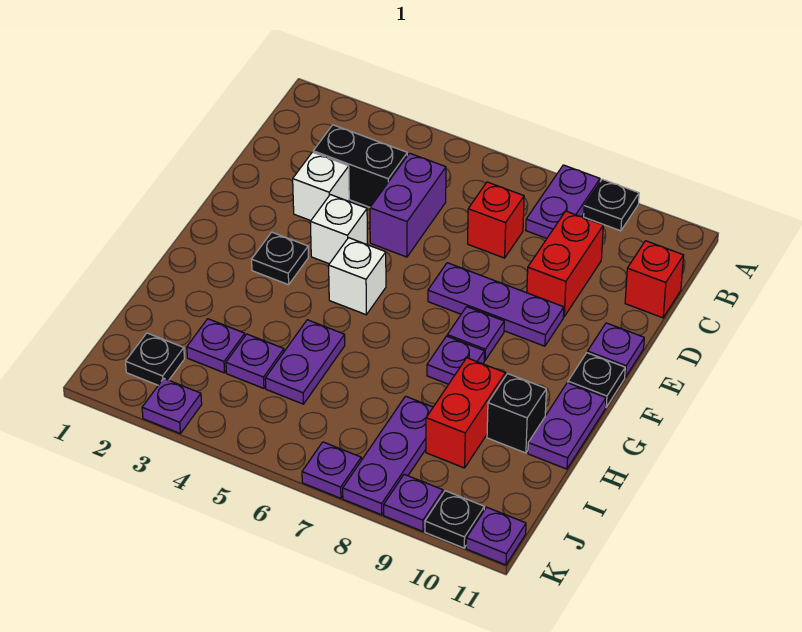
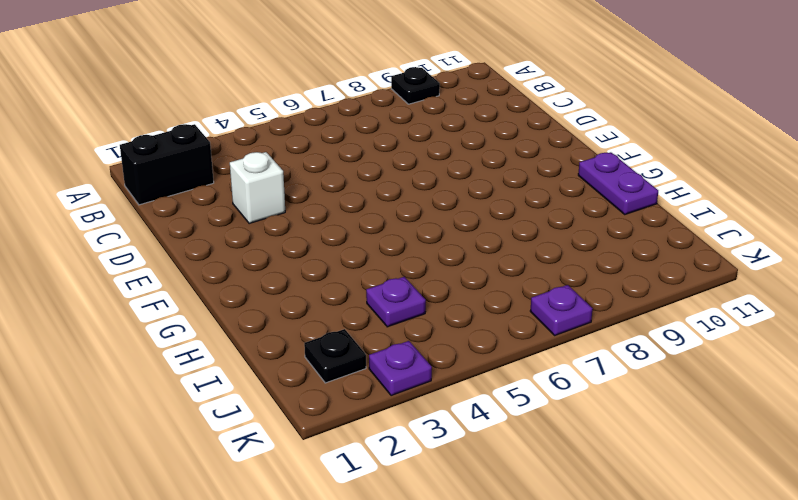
black brick B1:B2 level 1 -> black brick C3:C4 level 1
none -> purple plate A8:B8 level 1
none -> purple brick C5:D5 level 1
none -> red brick C7 level 1

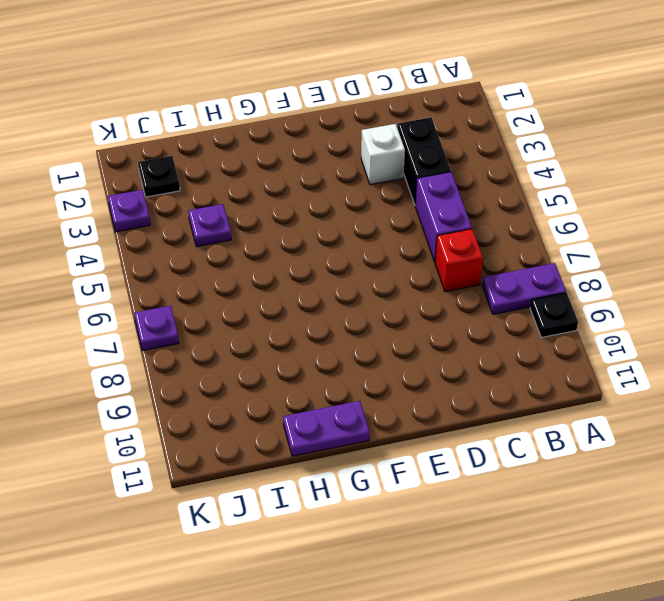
purple brick C5:C6 level 1 -> purple brick C5:D5 level 1
none -> red brick C9:D9 level 1
none -> red brick C11 level 1
none -> white brick E4 level 1

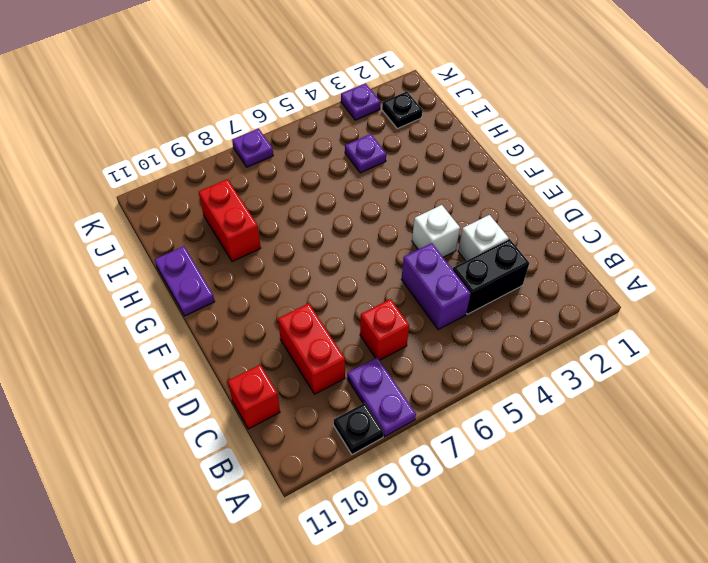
none -> purple plate E7:E9 level 1
none -> purple plate E11 level 1
none -> black plate F3 level 1

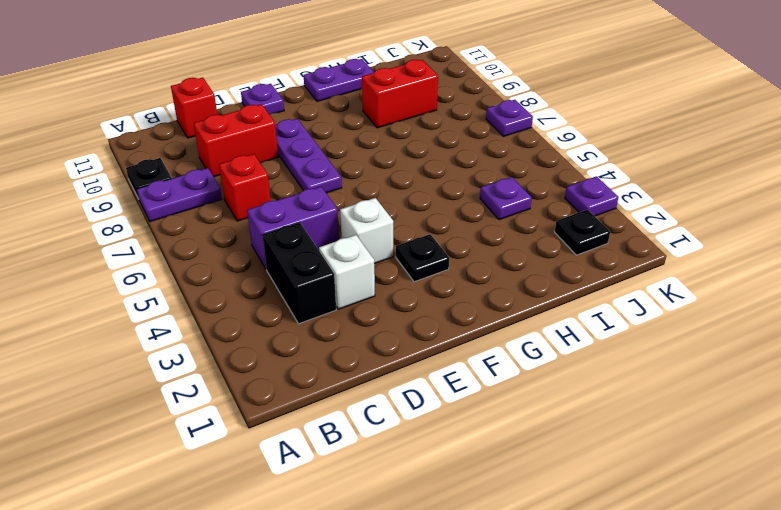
none -> white brick F5 level 1
none -> purple plate F8 level 1
none -> black plate F11 level 1

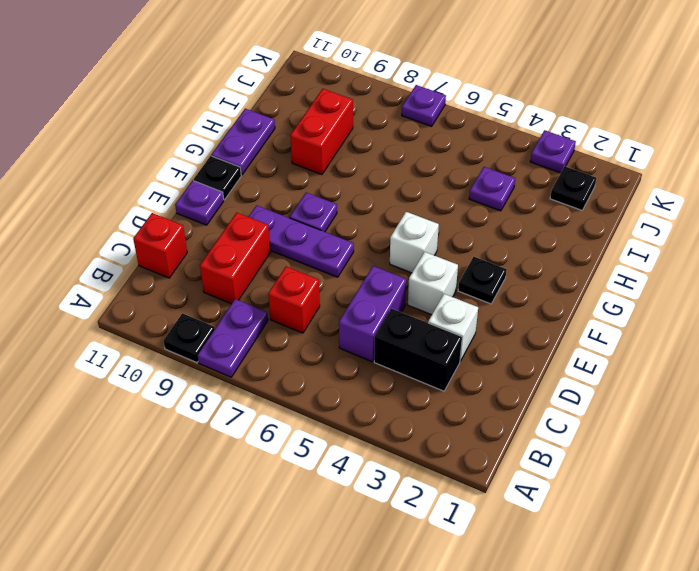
none -> purple plate G8 level 1
none -> purple plate H5:I5 level 1
none -> black brick H10 level 1

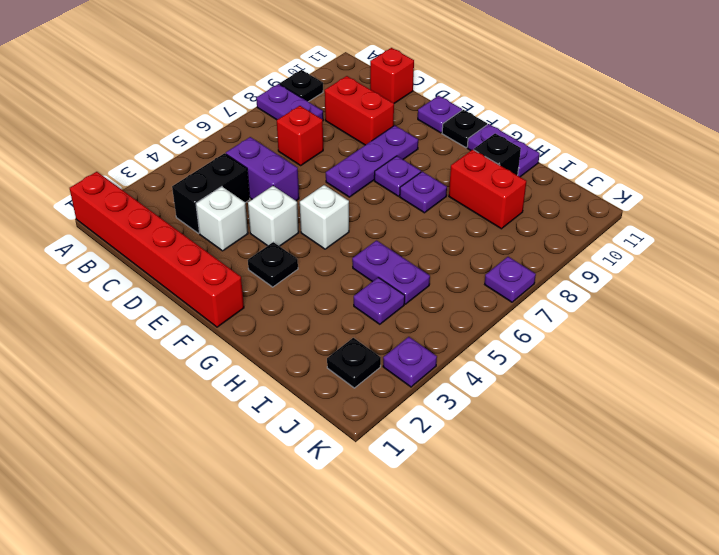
red brick A1:F1 level 1 -> none
none -> purple plate I3 level 1
none -> purple plate I8:K8 level 1
none -> purple plate K9 level 1

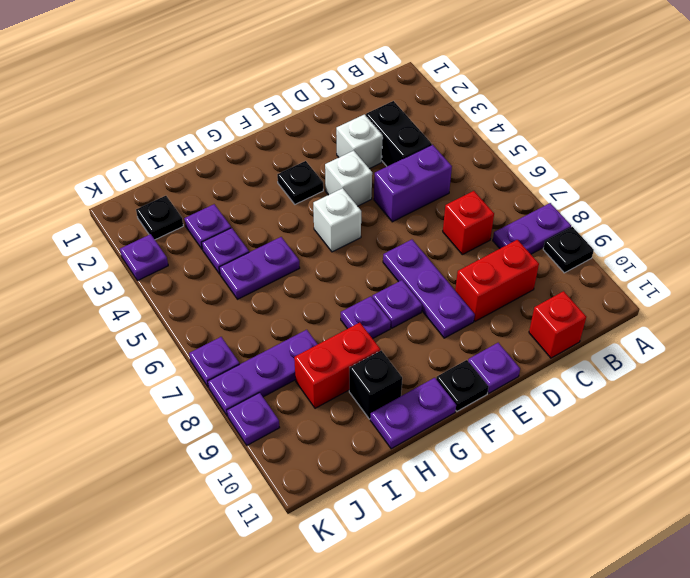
none -> black plate K10 level 1
none -> purple plate K11 level 1

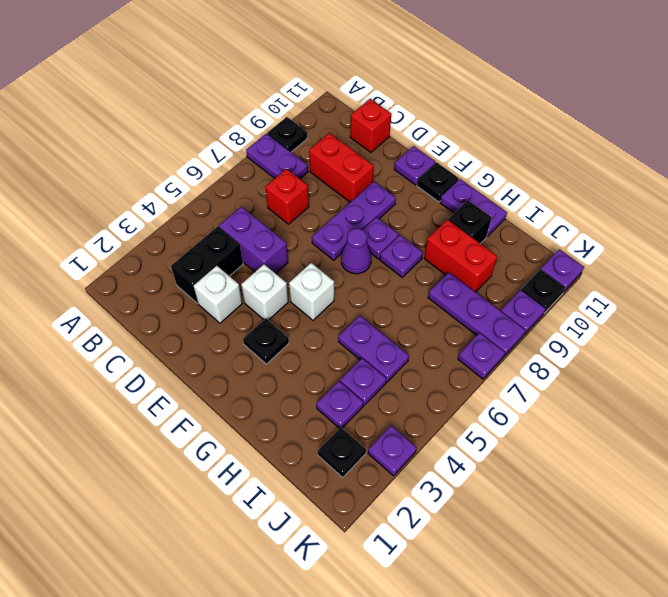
purple cone F7 level 1 -> none

